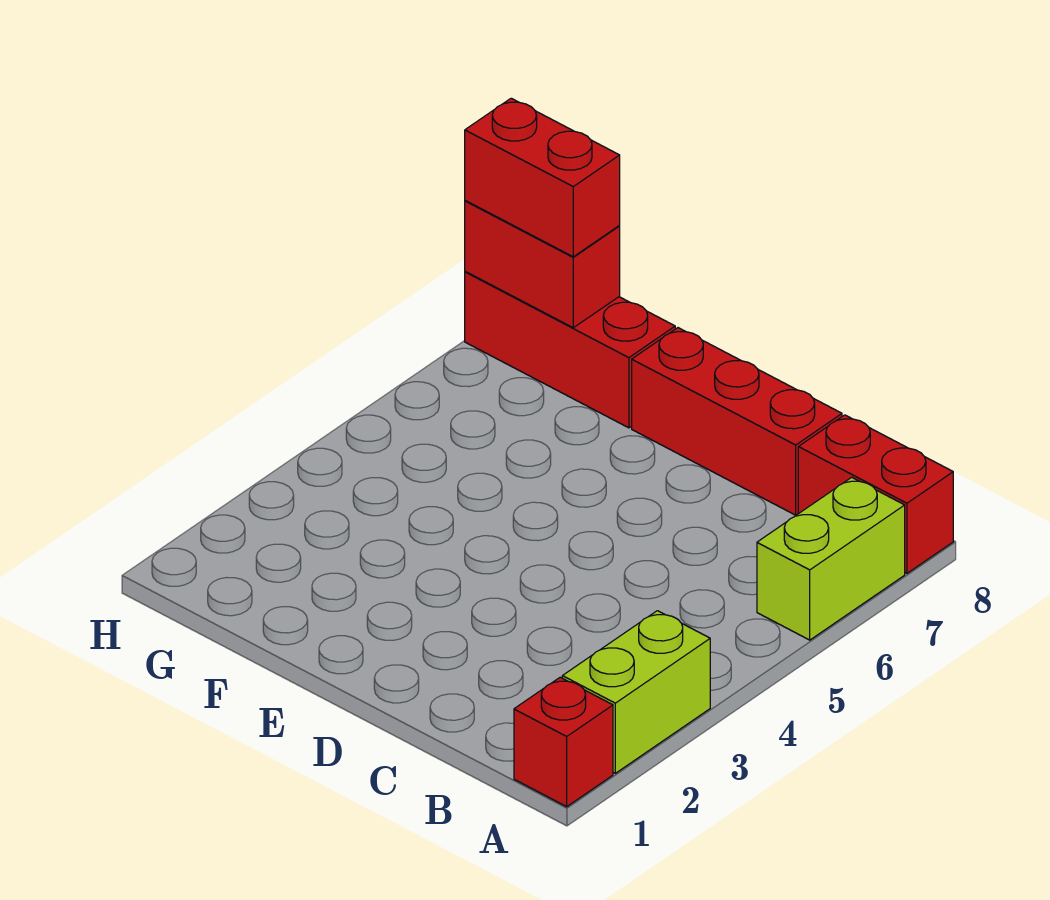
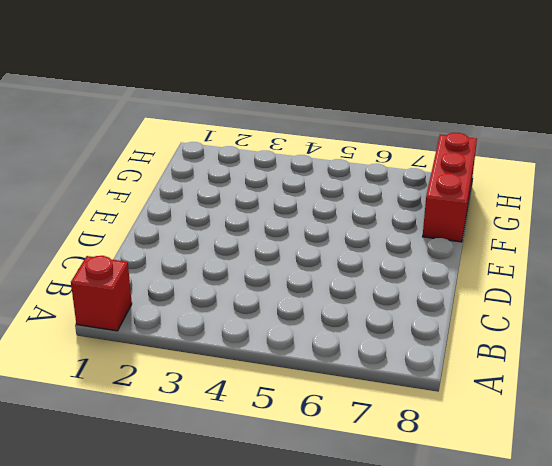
none -> lime brick A2:A3 level 1
none -> lime brick A6:A7 level 1

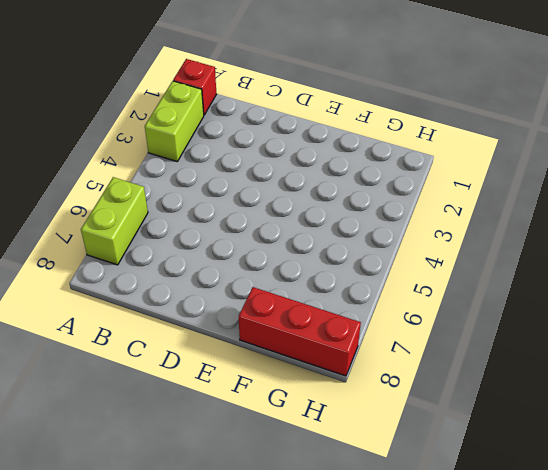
none -> red brick A8:B8 level 1
none -> red brick C8:E8 level 1

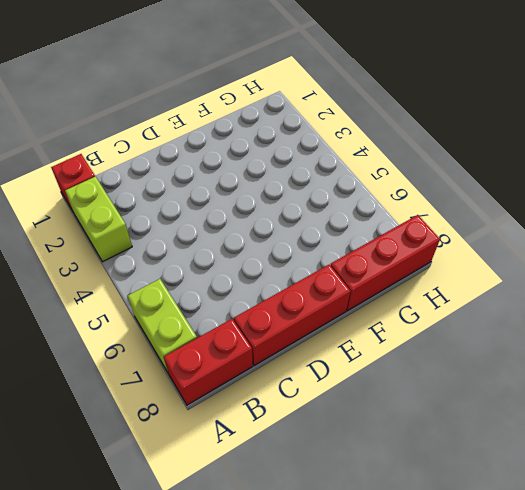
none -> red brick G8:H8 level 2
none -> red brick G8:H8 level 3

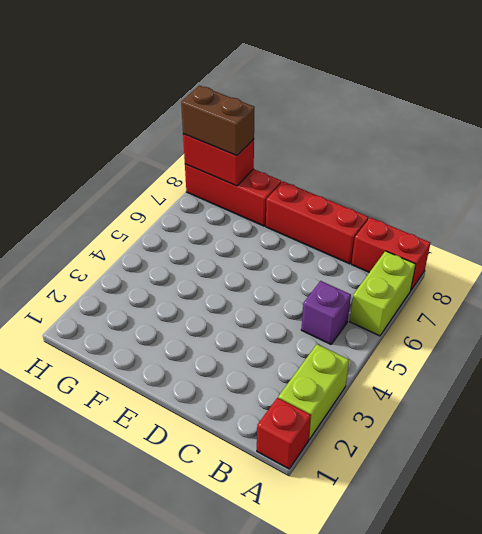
purple brick B5 level 1 -> none
brown brick G8:H8 level 3 -> red brick G8:H8 level 3

